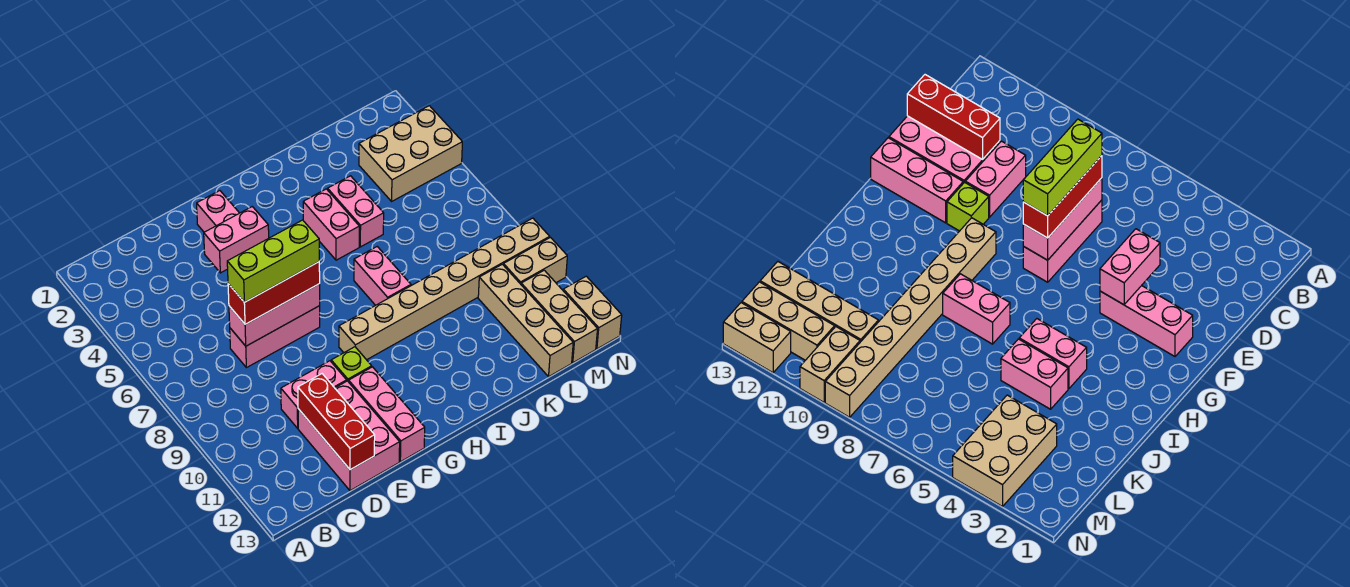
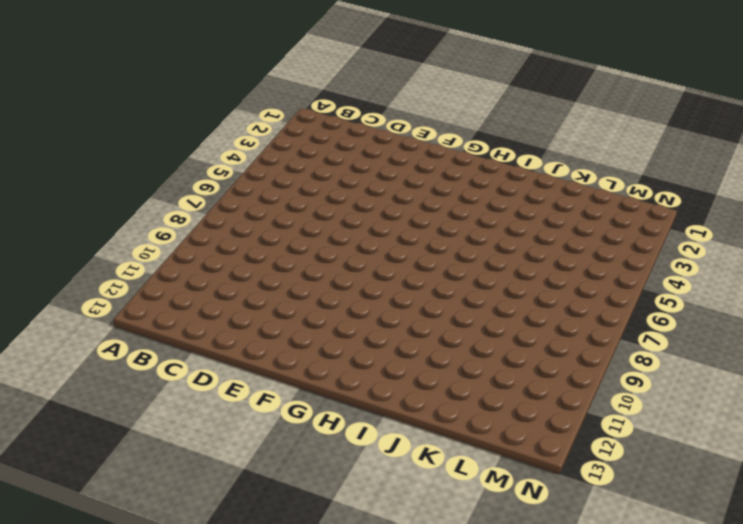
none -> pink brick D7:F7 level 1
none -> pink brick D10:E10 level 1
none -> pink brick D11:E13 level 1

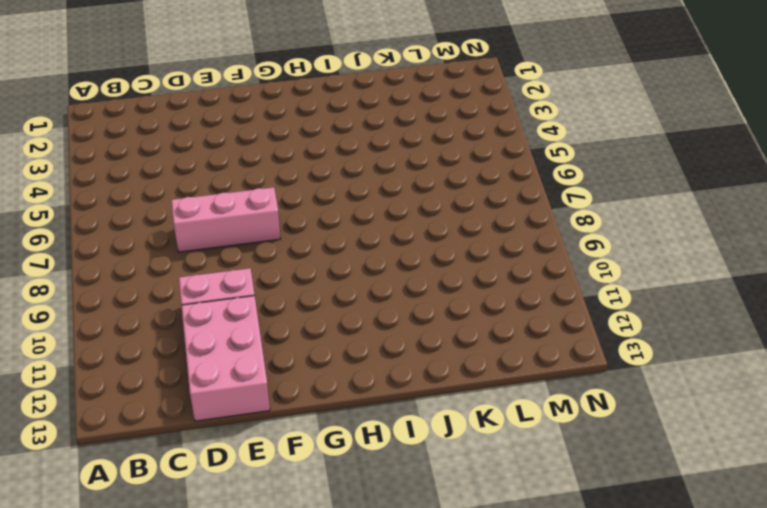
none -> pink brick F2:F4 level 1
none -> lime brick F10 level 1
none -> pink brick F11:F13 level 1

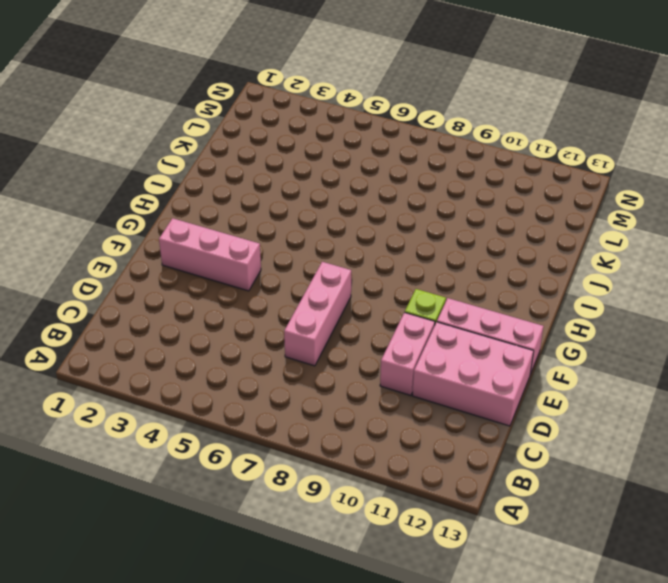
none -> tan brick G9:N9 level 1
none -> pink brick I4:I5 level 1
none -> pink brick I7:I8 level 1

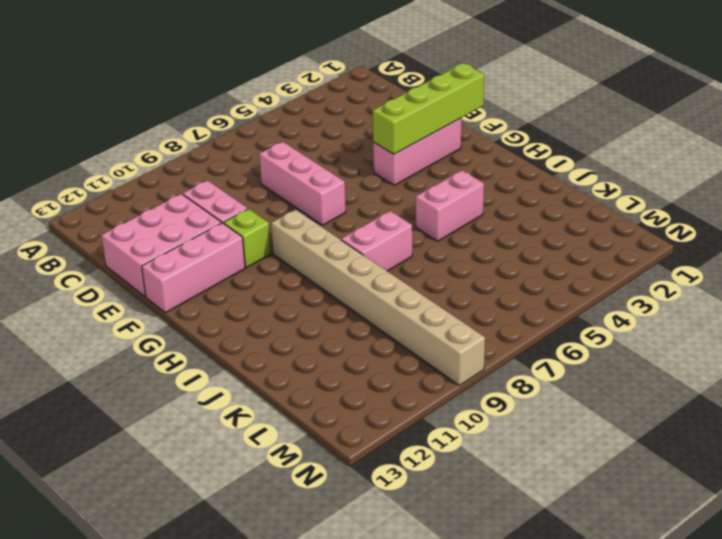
lime brick F1:F4 level 2 -> pink brick E4:F4 level 2
none -> pink brick J4:J5 level 1
none -> tan brick L3:N4 level 1
none -> tan brick L10:L13 level 1

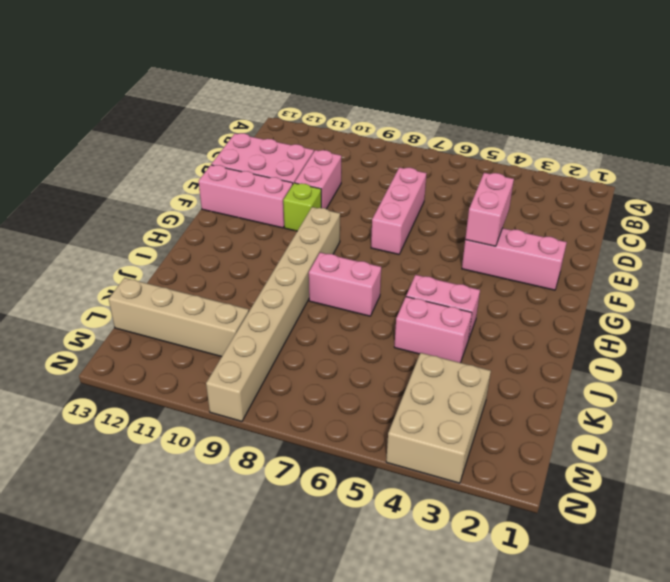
none -> tan brick M10:N10 level 1
none -> tan brick M11:M13 level 1
none -> tan brick N12:N13 level 1

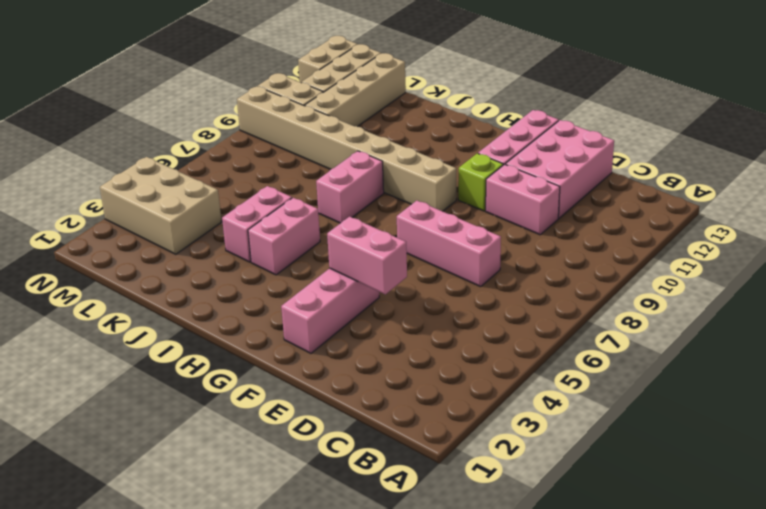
none -> pink brick D7:F7 level 2
none -> red brick D11:D13 level 2
none -> red brick D7:F7 level 3

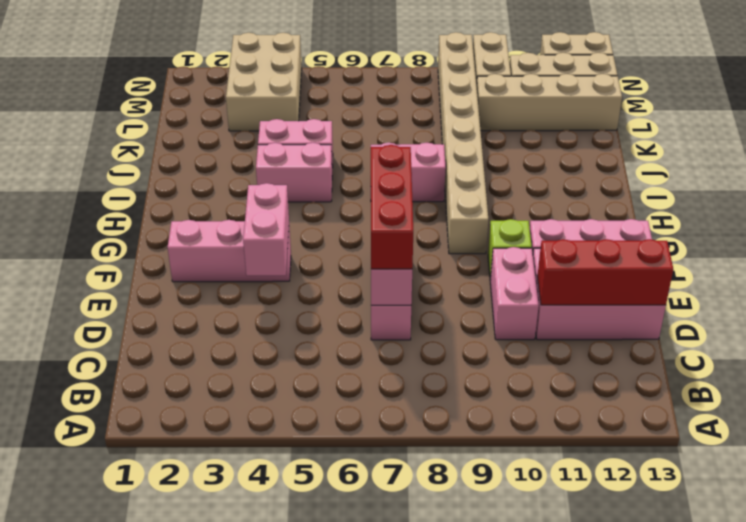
none -> lime brick D7:F7 level 4

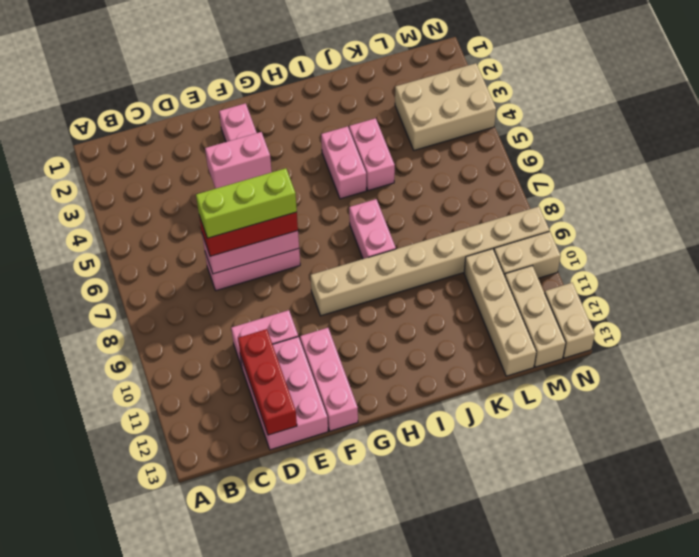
none -> lime brick F10 level 1

